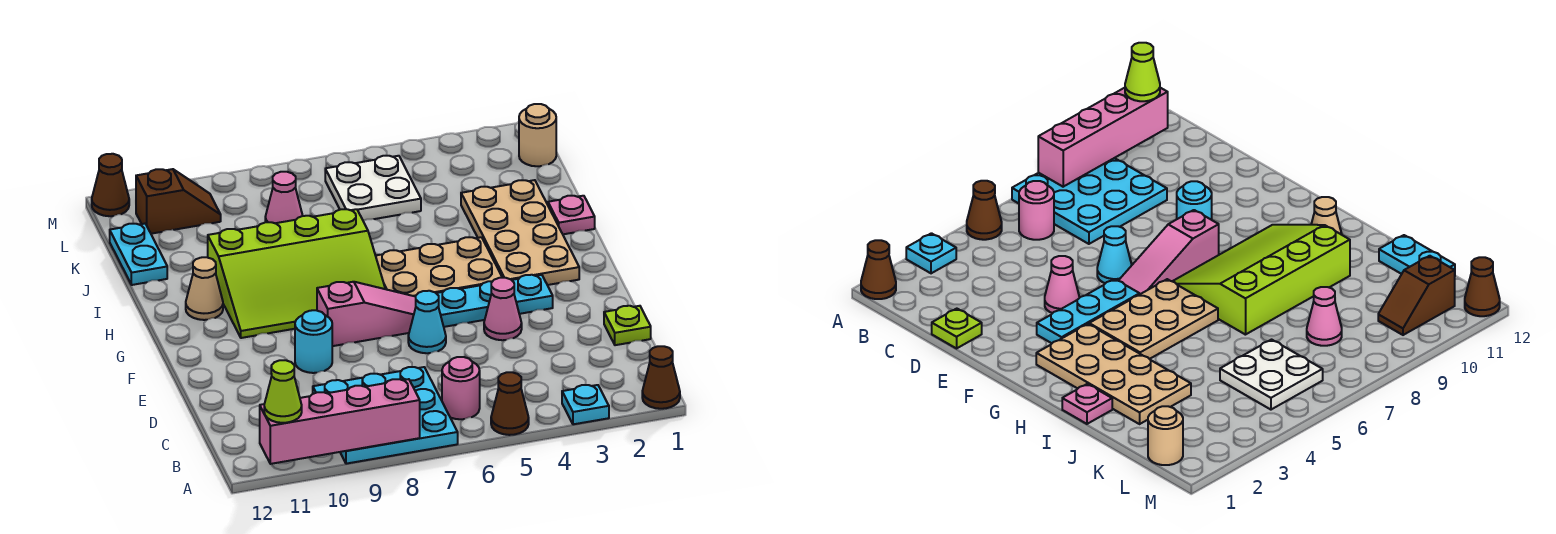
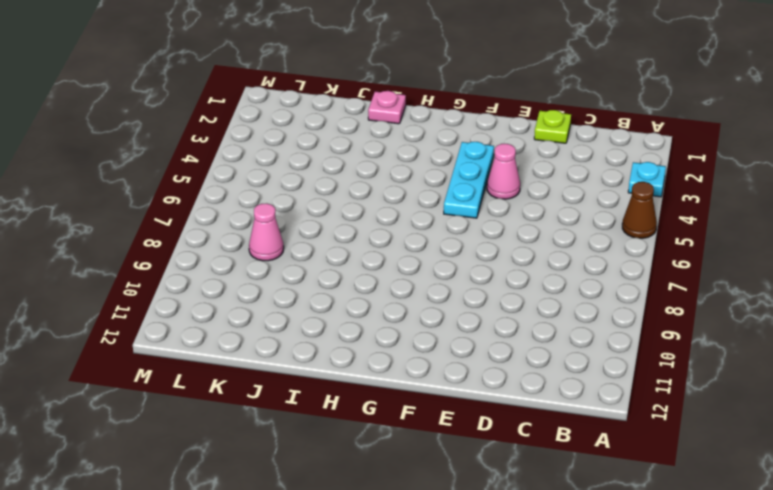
none -> brown cone A1 level 1
none -> cyan plate A7:C9 level 1
none -> pink round brick B6 level 1

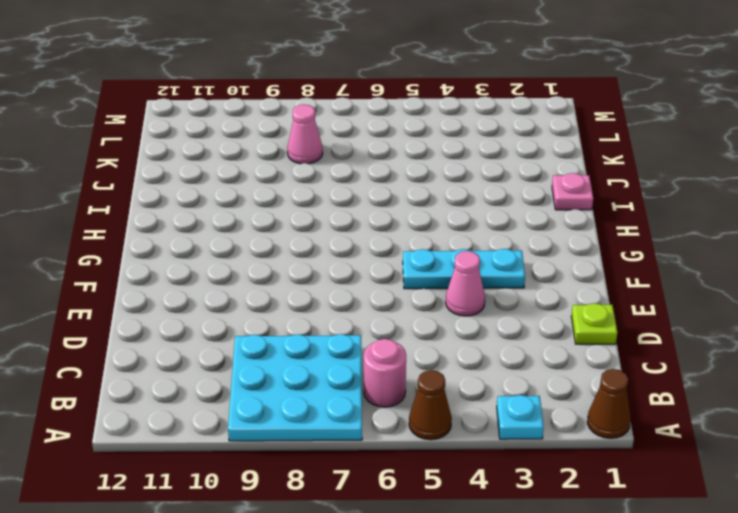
none -> cyan cone E6 level 1
none -> cyan round brick E9 level 1
none -> pink slope F6:F8 level 1 top 8

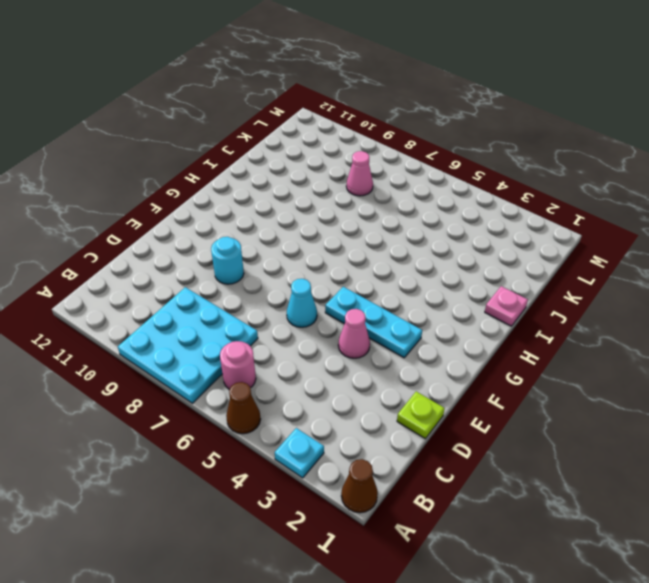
none -> pink slope F6:F8 level 1 top 8
none -> tan plate G2:J3 level 1
none -> tan plate G4:H6 level 1

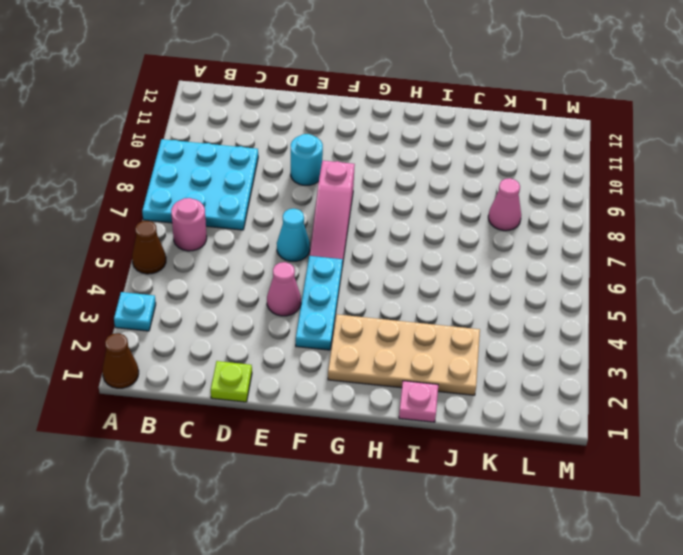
none -> tan plate G4:H6 level 1
none -> lime slope G7:I10 level 1 top I
none -> tan cone H11 level 1

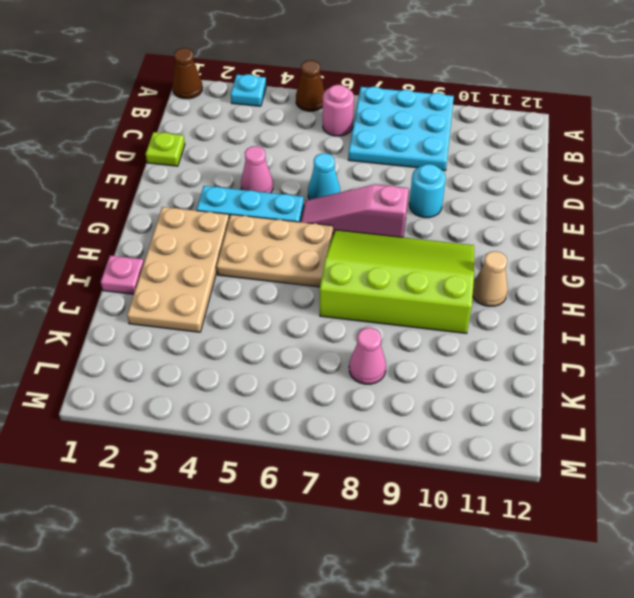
none -> cyan plate J12:K12 level 1
none -> white plate K5:L6 level 1
none -> tan round brick L1 level 1

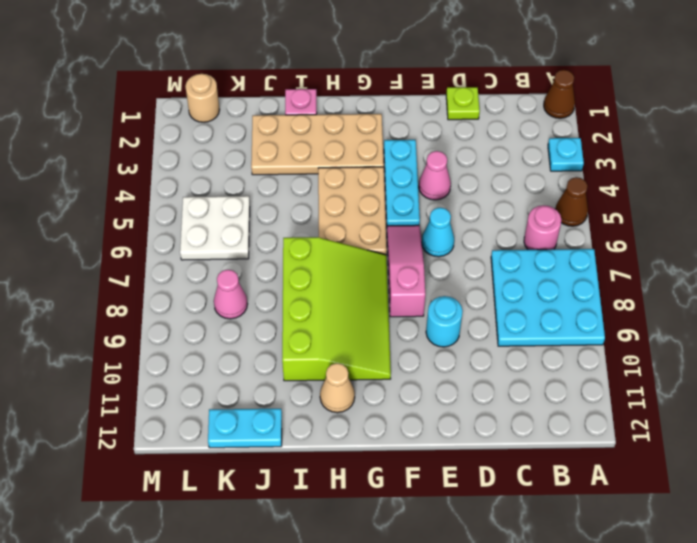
none -> brown slope L10:L11 level 1 top 11
none -> brown cone M12 level 1
none -> pink brick A8:A11 level 2

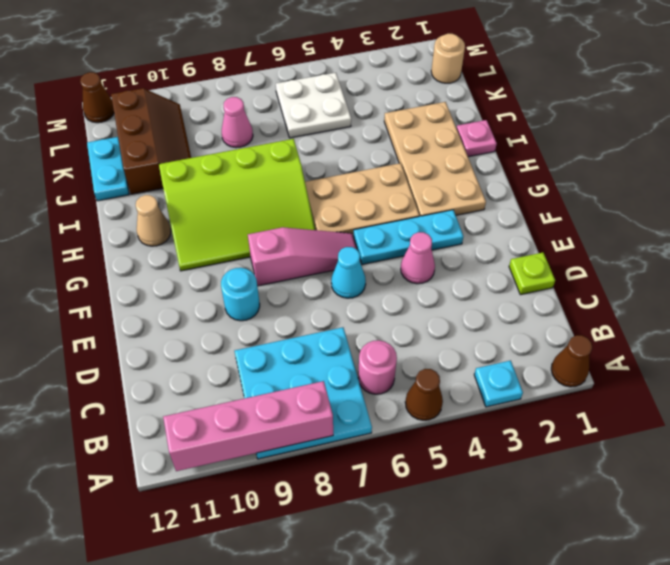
brown slope J10:L11 level 1 top 11 -> brown slope L10:L11 level 1 top 11
none -> lime cone A11 level 3

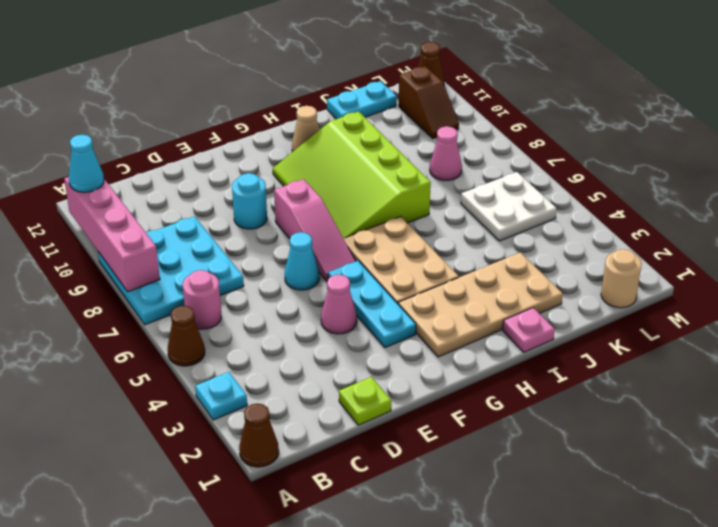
cyan cone A11 level 3 -> lime cone A11 level 3

